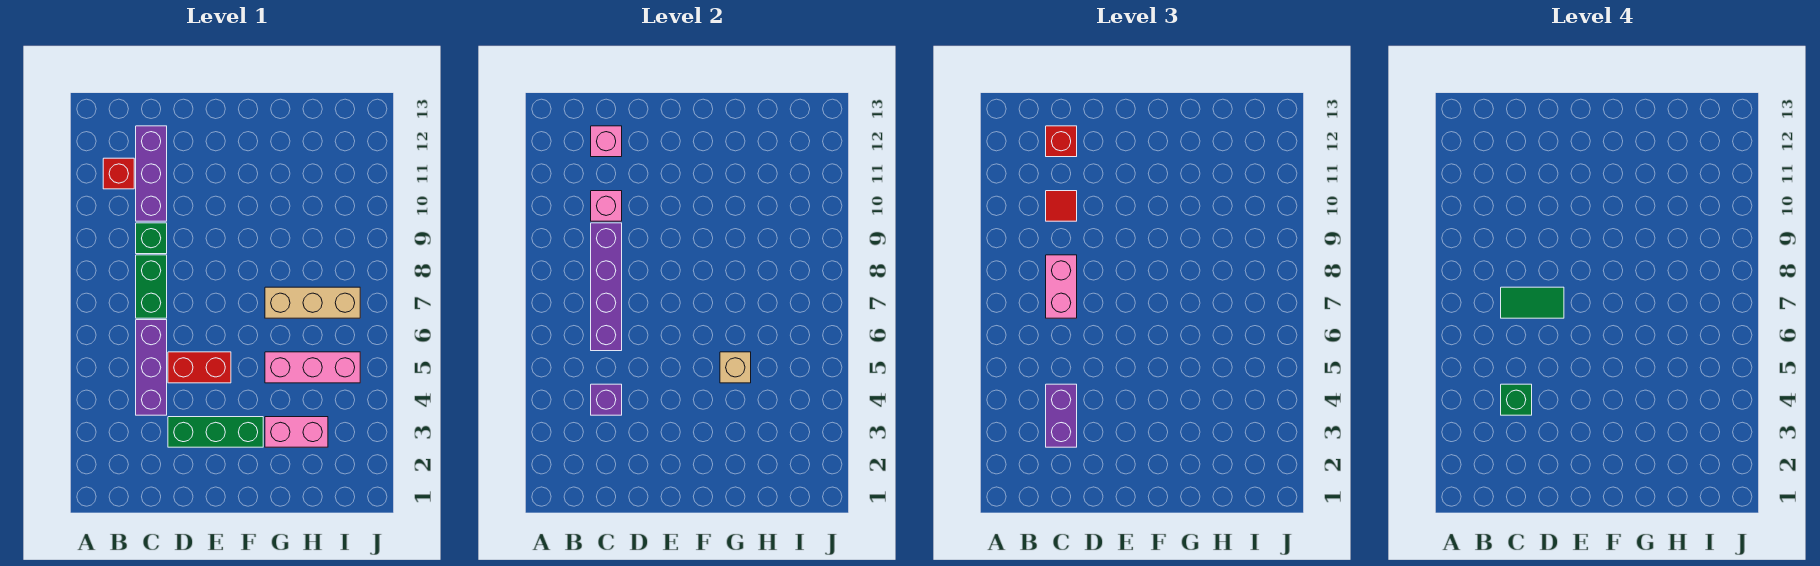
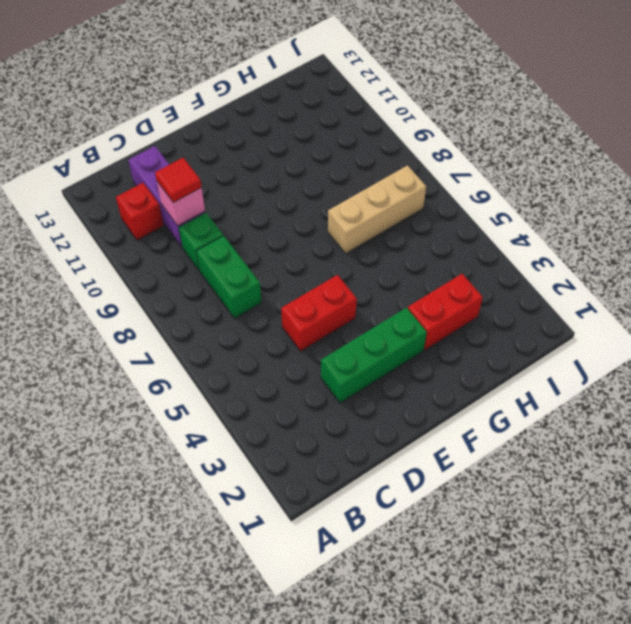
red brick G3:H3 level 1 -> pink brick G3:H3 level 1
none -> purple brick C4:C6 level 1
none -> pink brick G5:I5 level 1
none -> purple brick C4 level 2

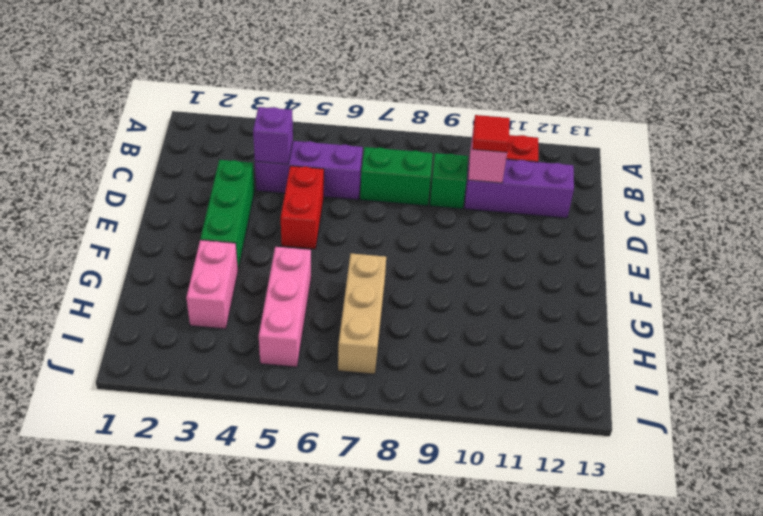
none -> purple brick C6:C9 level 2
none -> pink brick C12 level 2
none -> tan brick G5 level 2

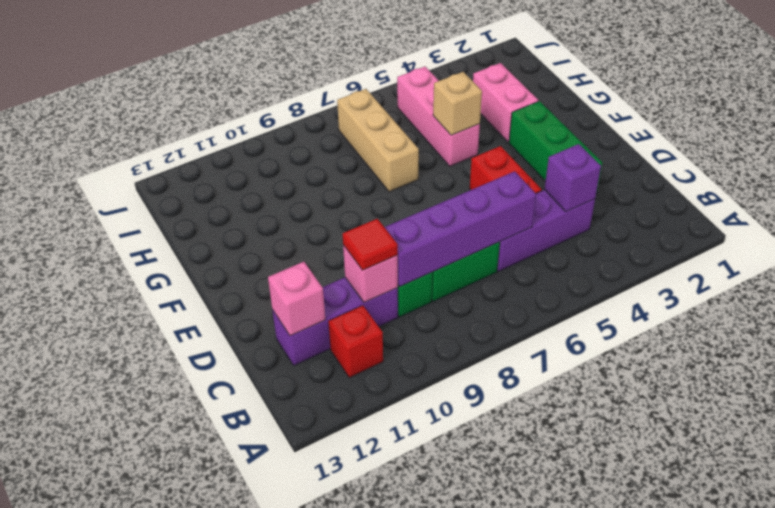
none -> purple brick C3:C4 level 3
none -> pink brick C7:C8 level 3
none -> red brick C12 level 3

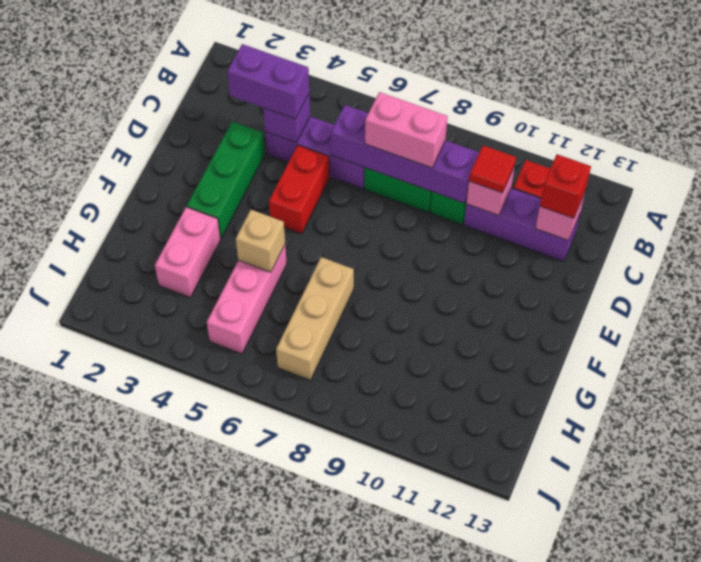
none -> green brick C4 level 4
none -> green tile C7:D7 level 4

